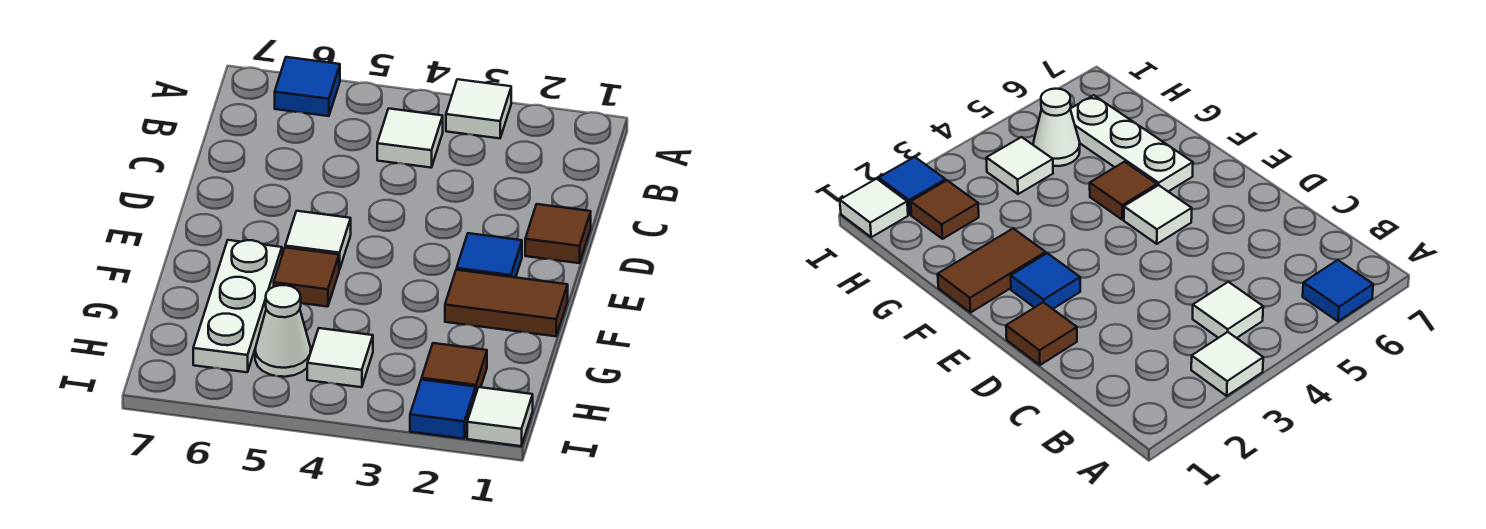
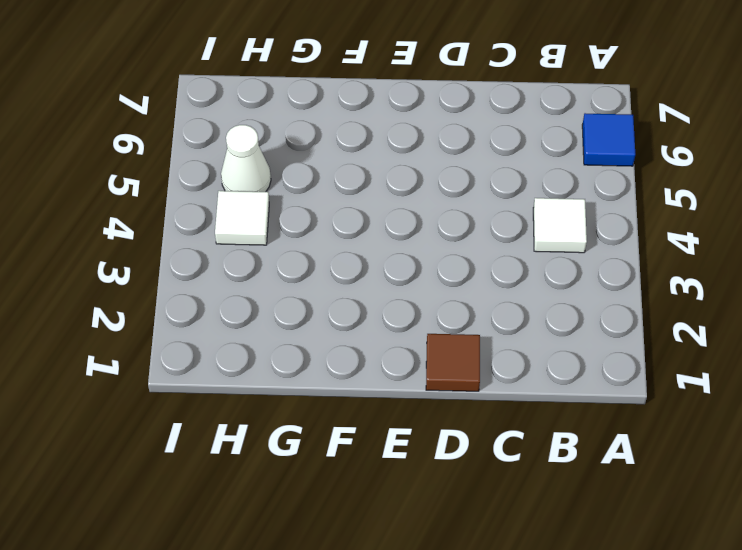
none -> white tile A3 level 1
none -> blue tile E2 level 1
none -> white tile E5 level 1

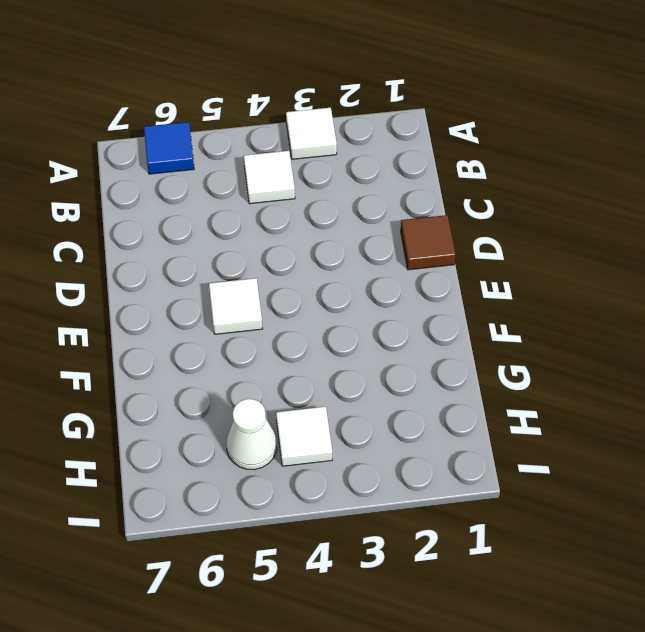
none -> blue tile E2 level 1
none -> brown tile F1:F2 level 1
none -> brown tile F5 level 1

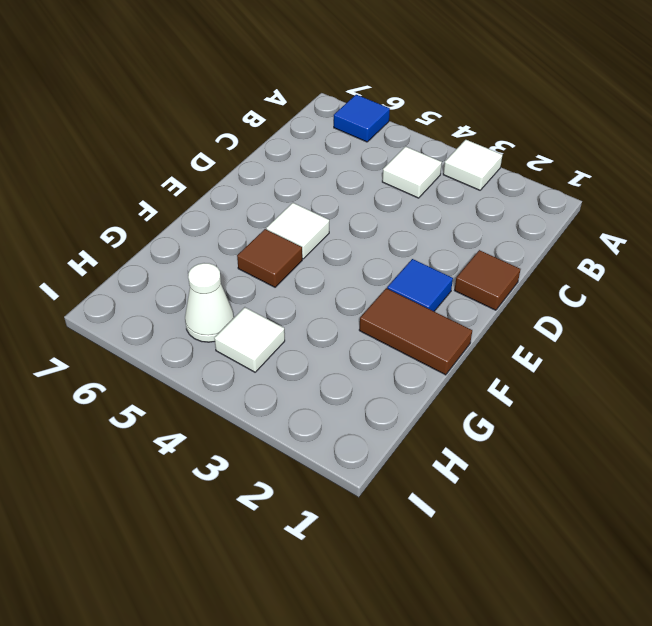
none -> white plate F6:H6 level 1
none -> brown tile H2 level 1
none -> white tile I1 level 1

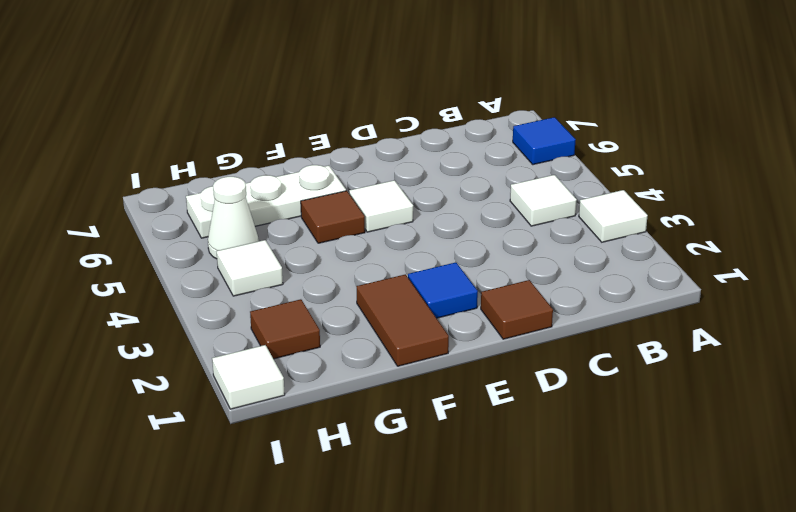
none -> blue tile I2 level 1

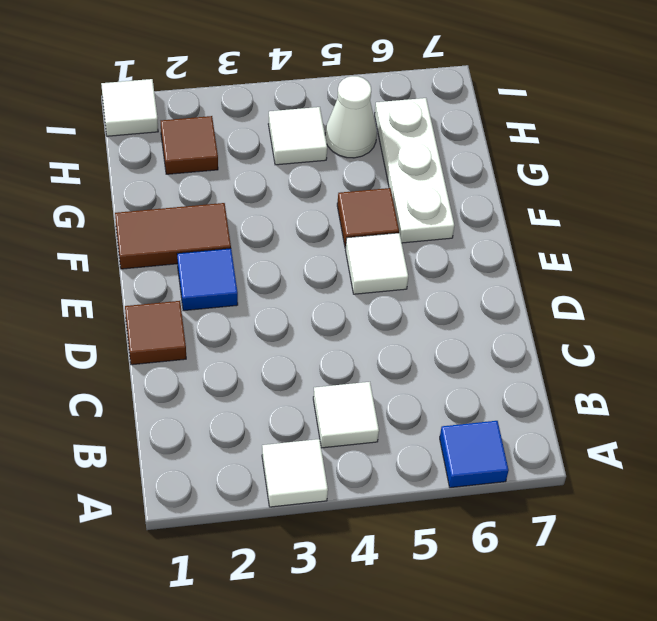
none -> blue tile I2 level 1

